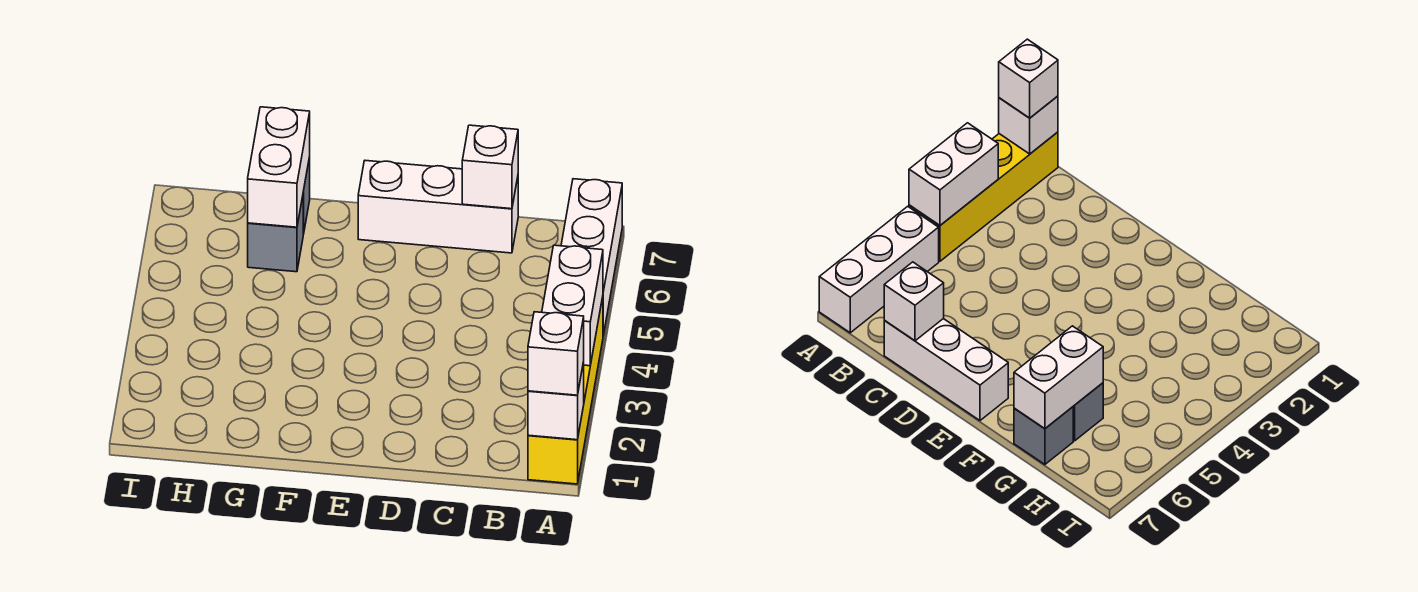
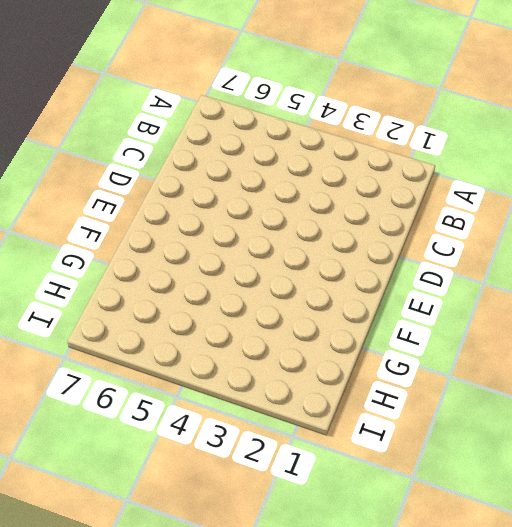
none -> yellow brick A1:A4 level 1
none -> white brick A5:A7 level 1

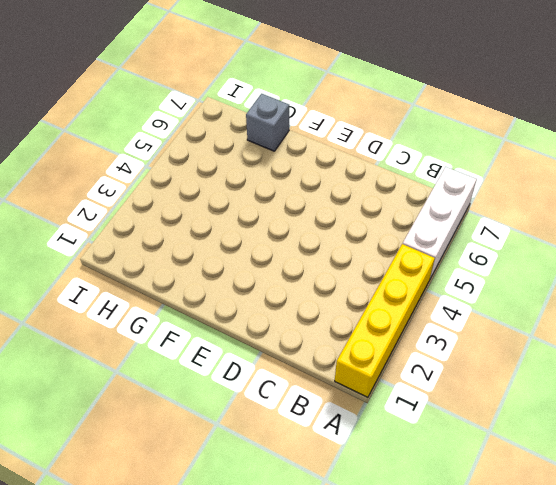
none -> white brick C7:E7 level 1
none -> grey brick G6 level 1

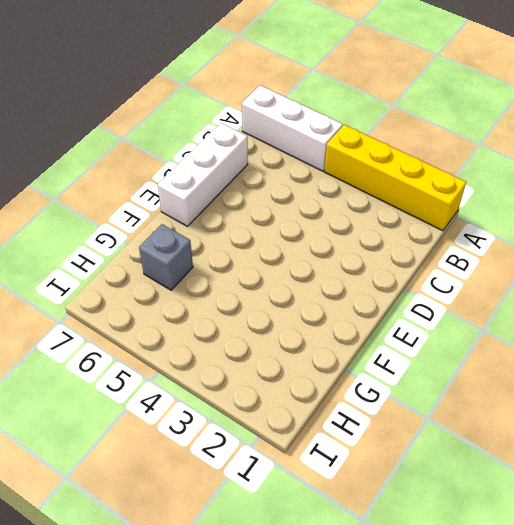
none -> grey brick G7 level 1
none -> white brick A1 level 2

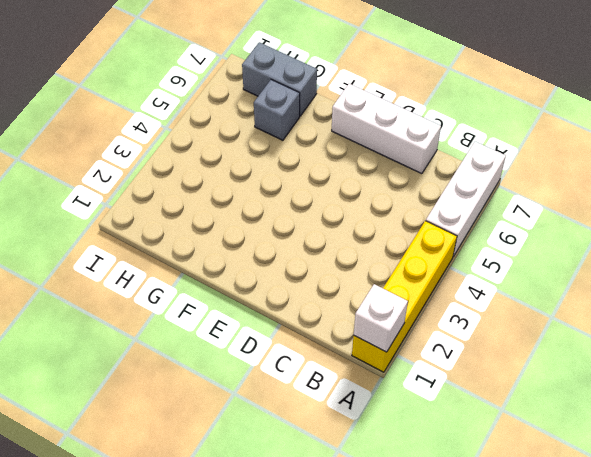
grey brick G7:H7 level 1 -> grey brick G7 level 1
none -> white brick A3:A4 level 2
none -> white brick C7 level 2

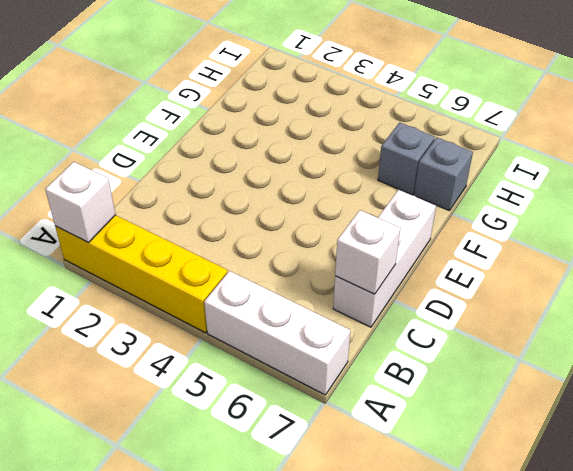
none -> white brick A3:A4 level 2
none -> white brick G6:G7 level 2

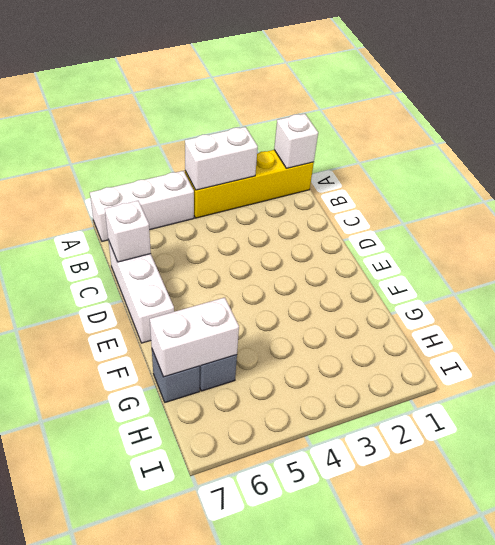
none -> white brick A1 level 3

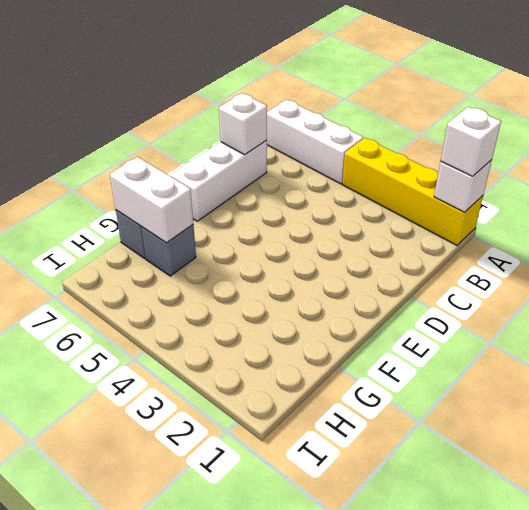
none -> white brick A3:A4 level 2

